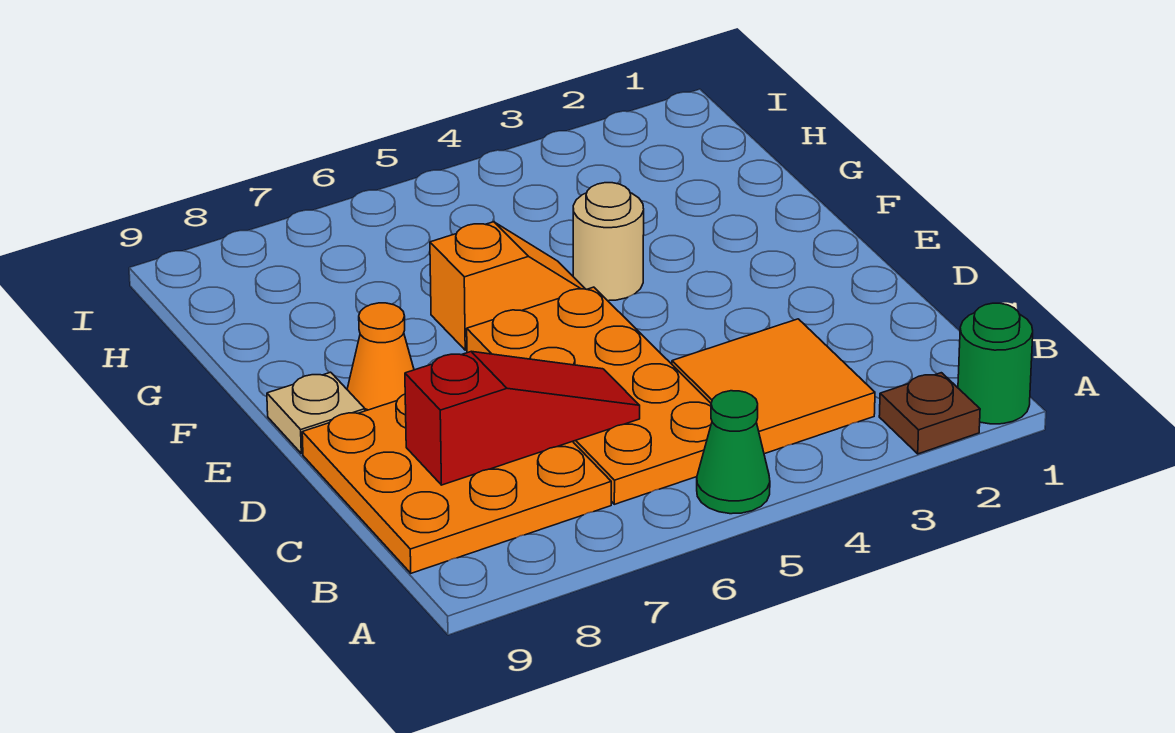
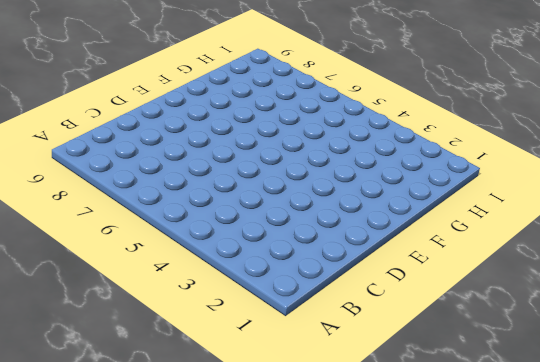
none -> green round brick A1 level 1
none -> brown plate A2 level 1

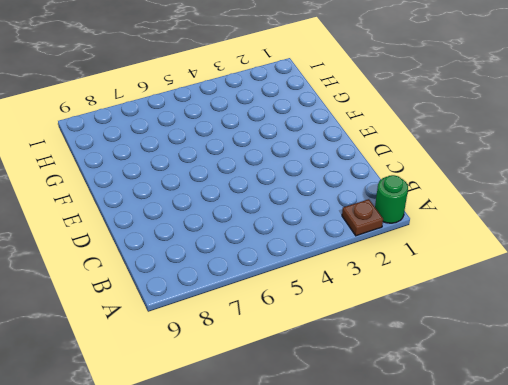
none -> green cone A5 level 1
none -> orange tile B3:C4 level 1

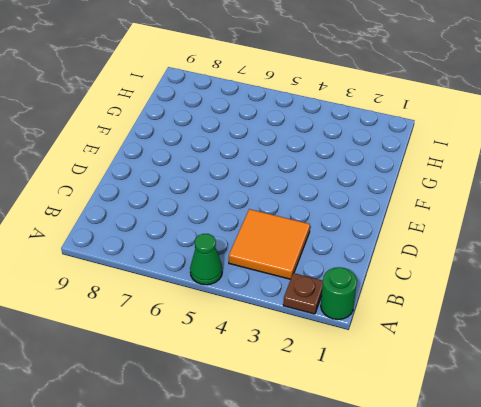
none -> orange plate B5:E6 level 1
none -> orange plate B7:D9 level 1

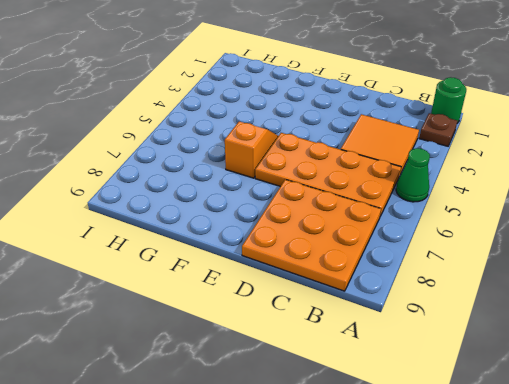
none -> orange cone E8 level 1
none -> tan plate E9 level 1

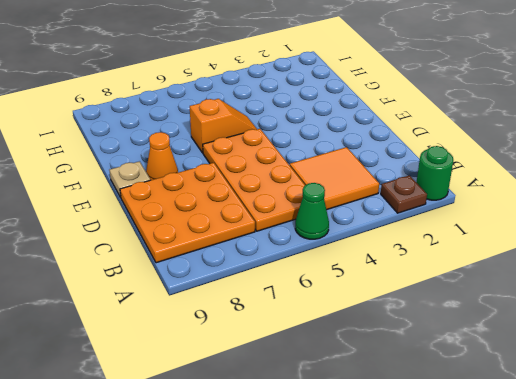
none -> tan round brick F4 level 1
none -> red slope C6:C8 level 2 top 8

